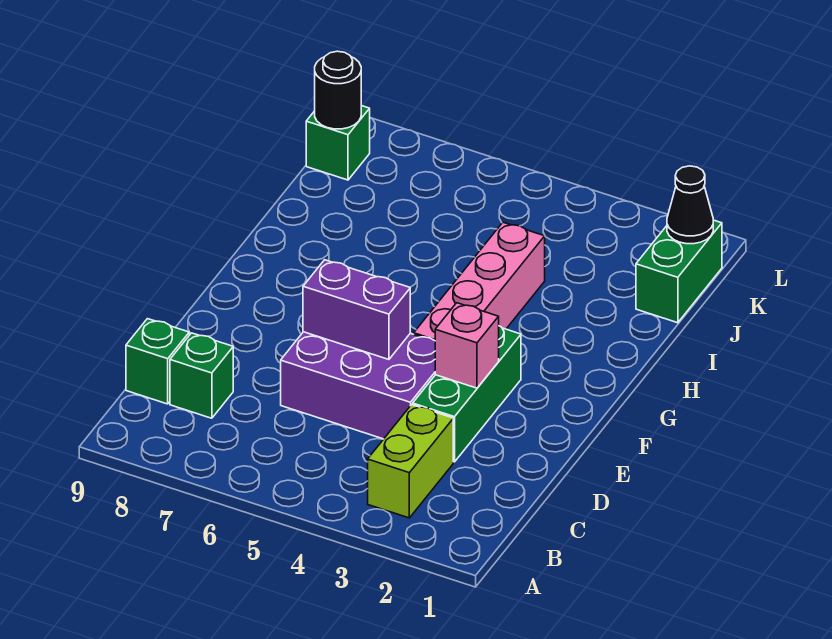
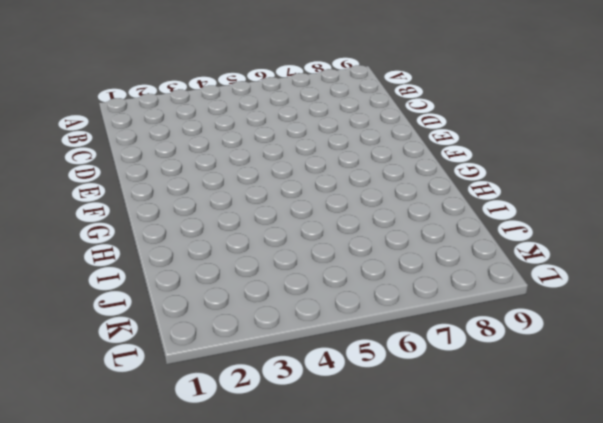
none -> lime brick B3:C3 level 1
none -> green brick C8 level 1
none -> green brick C9 level 1

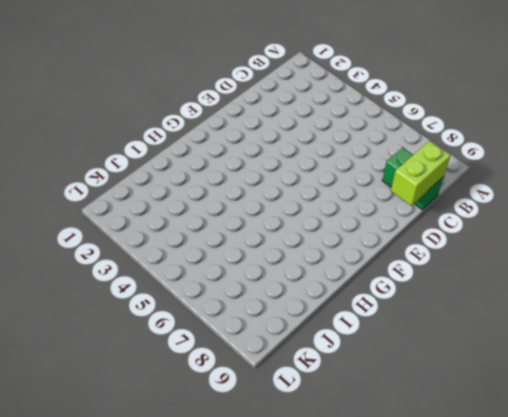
lime brick C9:D9 level 2 -> lime brick B3:C3 level 1
none -> green brick D3:F3 level 1
none -> purple brick D4:E6 level 1
none -> pink brick F4:I4 level 1

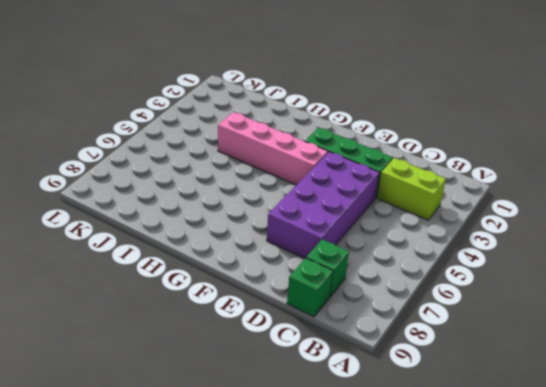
purple brick D4:E7 level 1 -> purple brick D4:E6 level 1
none -> green brick J1:K1 level 1
none -> green brick K9 level 1
none -> pink brick E3 level 2

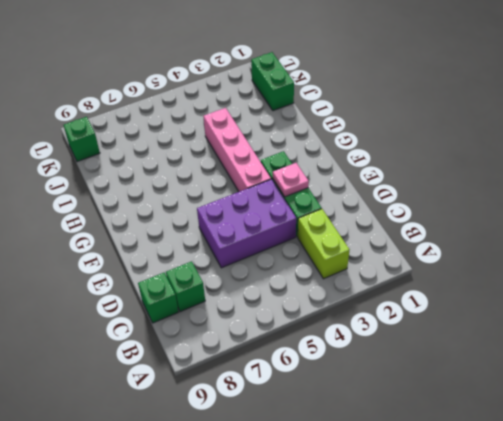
pink plate E3 level 2 -> pink brick E3 level 2
none -> purple brick E5:E6 level 2
none -> black cone K1 level 2
none -> black round brick K9 level 2

